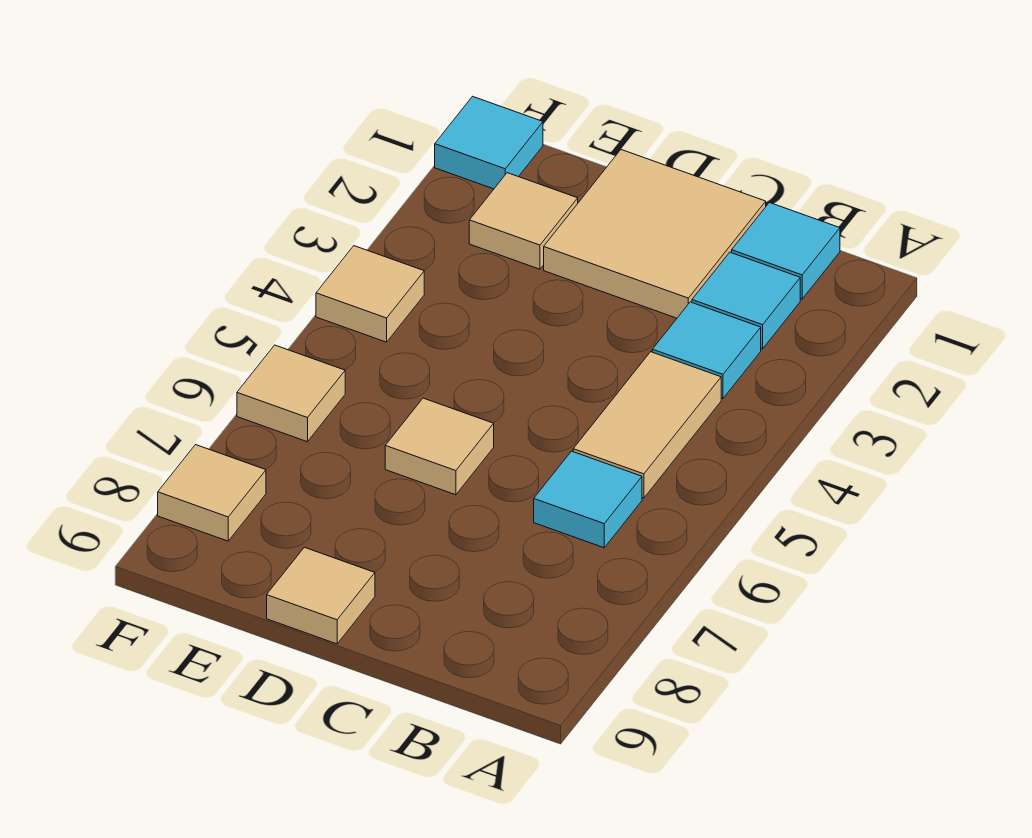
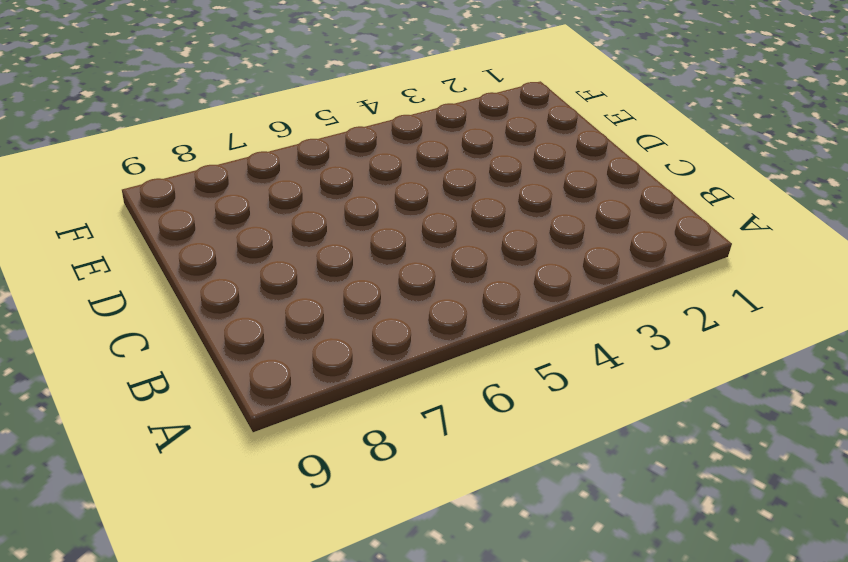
none -> cyan tile B1 level 1
none -> cyan tile B2 level 1
none -> cyan tile B3 level 1

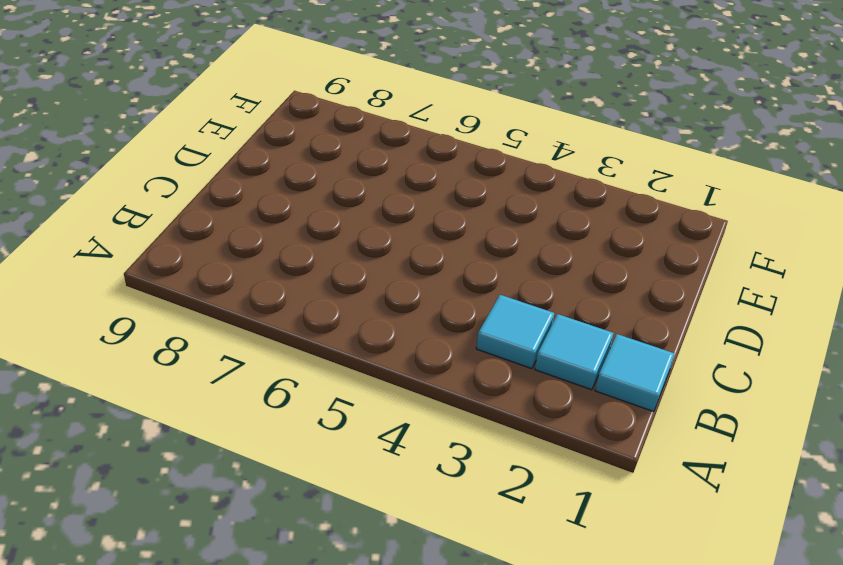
none -> tan tile B4:B5 level 1
none -> cyan tile B6 level 1
none -> tan tile C1:D2 level 1

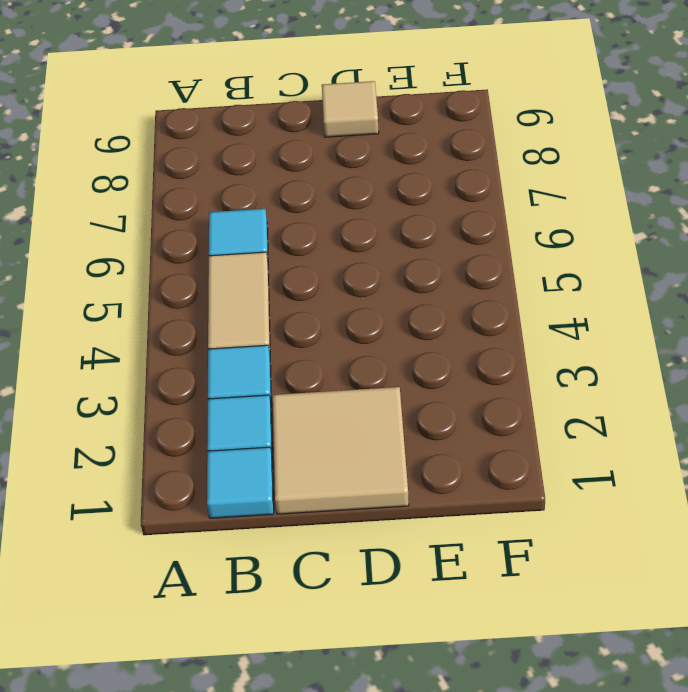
none -> tan tile D6 level 1
none -> tan tile E2 level 1
none -> cyan tile F1 level 1

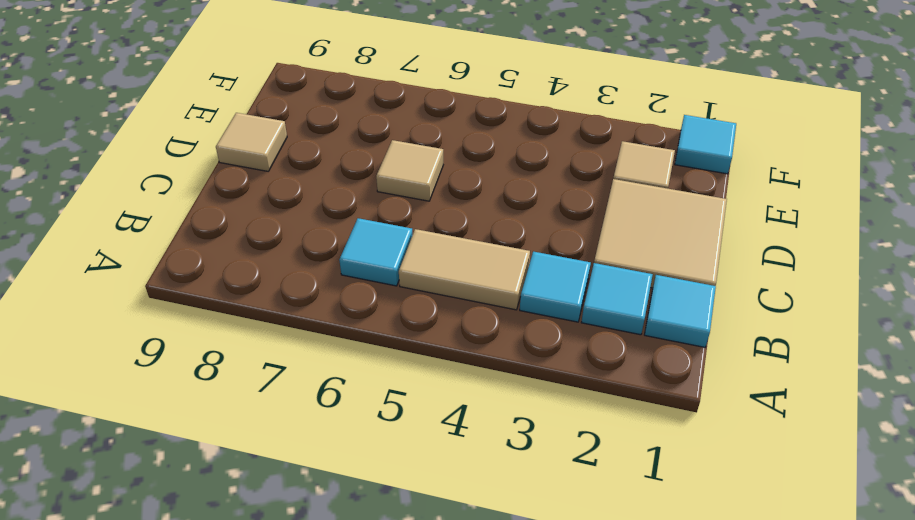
none -> tan tile F4 level 1
none -> tan tile F6 level 1
none -> tan tile F8 level 1

